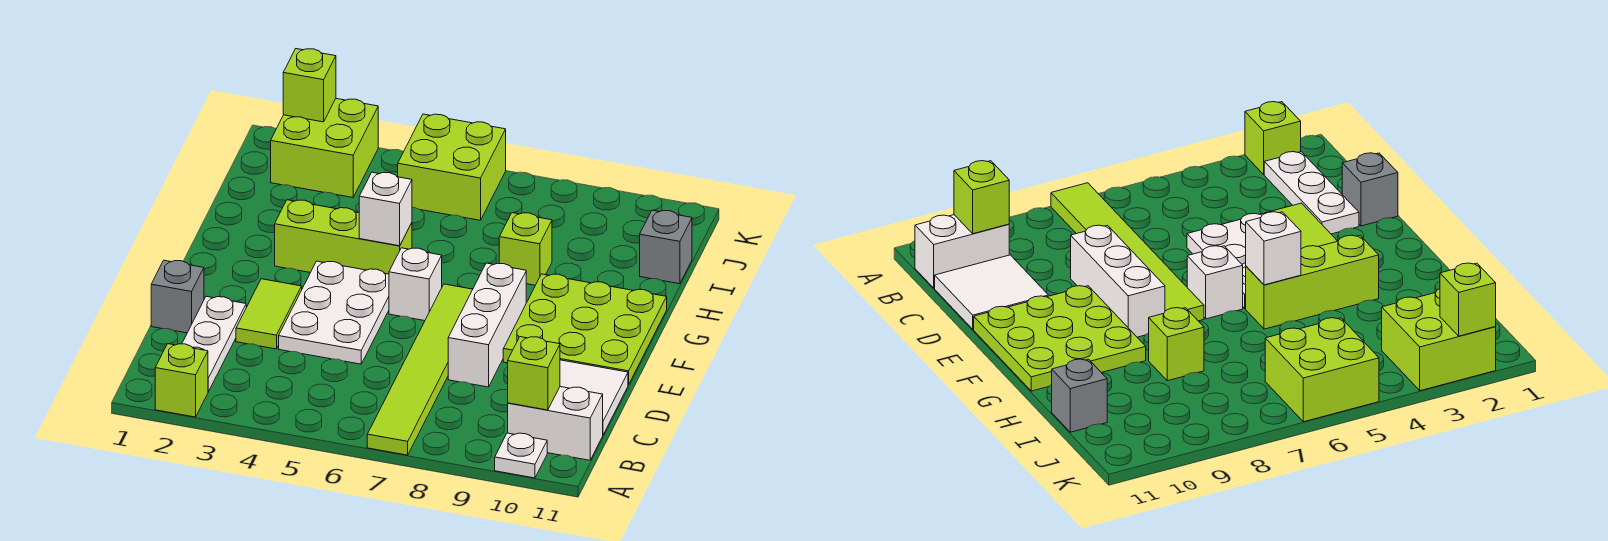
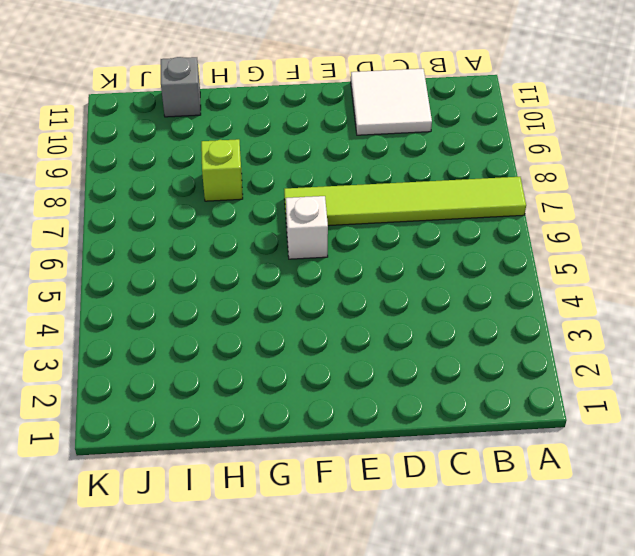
none -> lime brick A2 level 1
none -> white plate A10 level 1
none -> white plate B2:D2 level 1

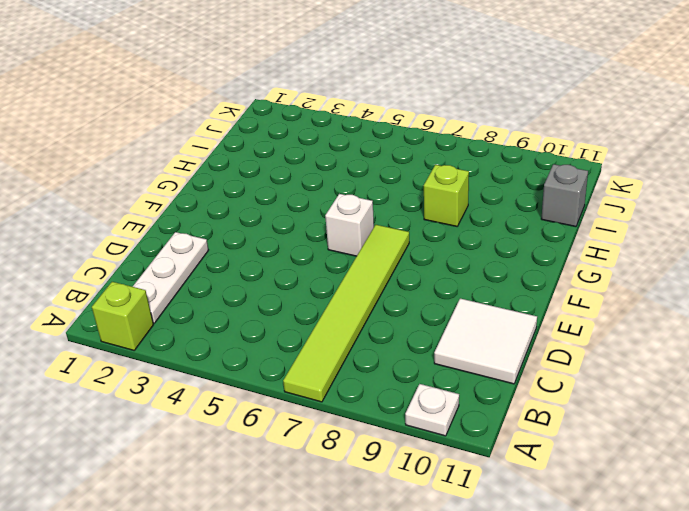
none -> white brick B10:B11 level 1
none -> grey brick D1 level 1
none -> lime tile D3:E3 level 1

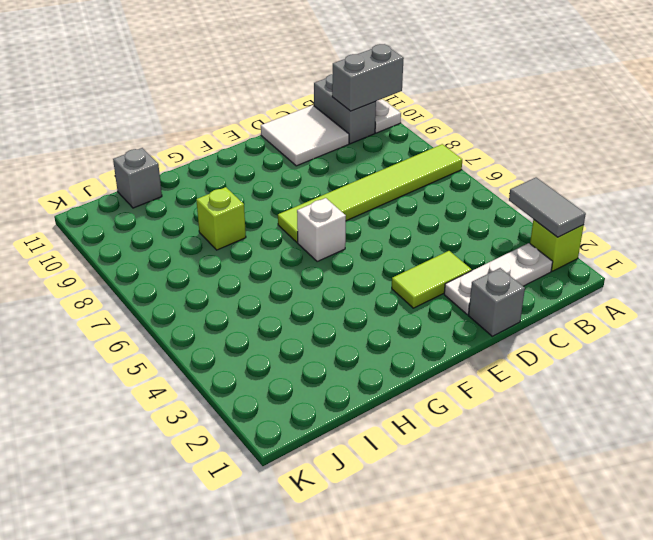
grey tile A2:A3 level 2 -> none
grey brick A10:B10 level 2 -> lime brick B10 level 2
grey brick B10:B11 level 1 -> white brick B10:B11 level 1
none -> white plate D4:F5 level 1
none -> white brick D8:F8 level 1
none -> lime plate E9:G11 level 1

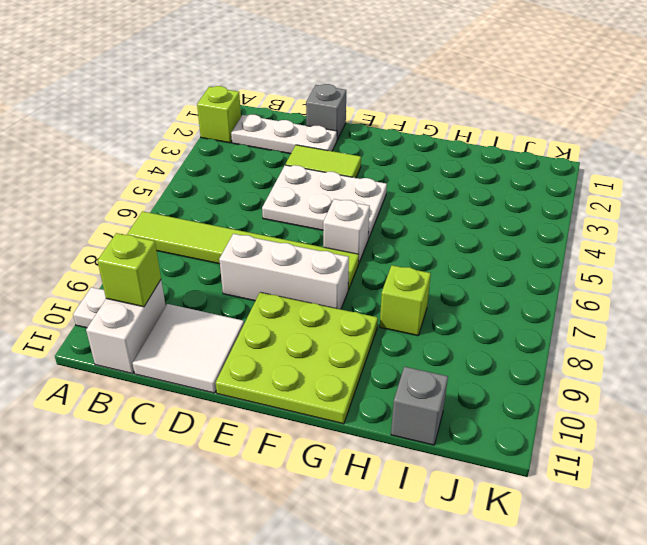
none -> lime brick G3:G5 level 1
none -> lime brick J2:K3 level 1
none -> lime brick J5:K6 level 1

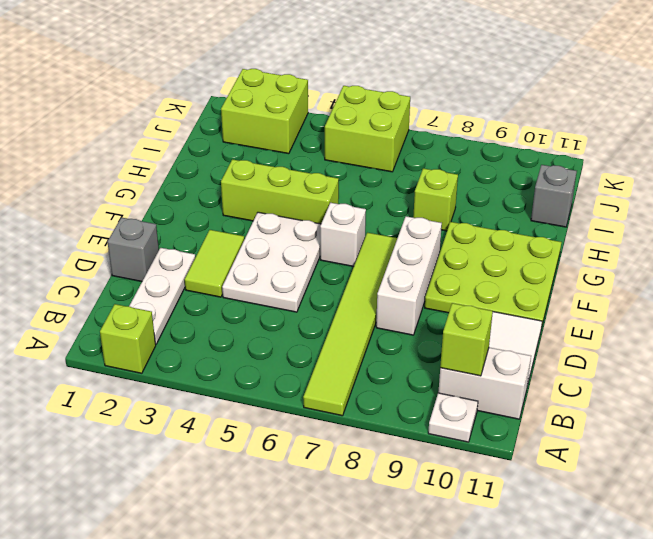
none -> white brick G5 level 2
none -> lime brick K2 level 2

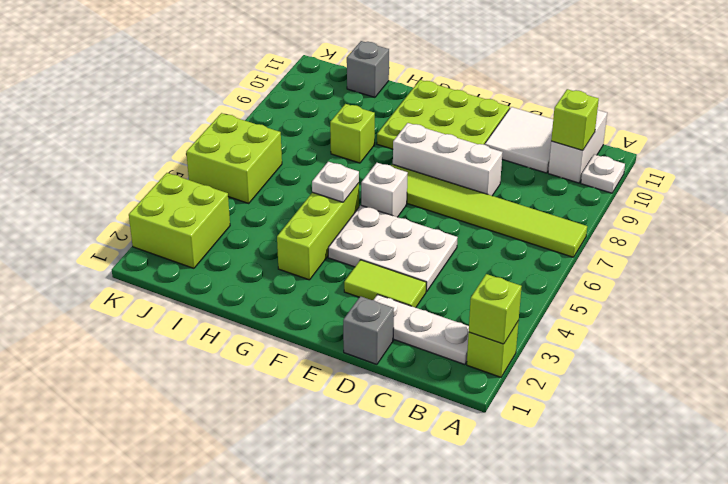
lime brick A2 level 2 -> lime brick K2 level 2
white plate G5 level 2 -> white brick G5 level 2

